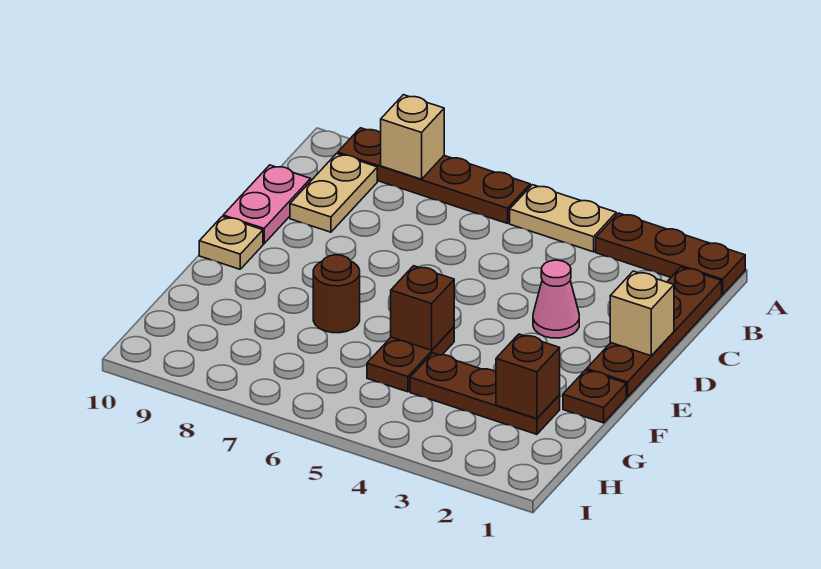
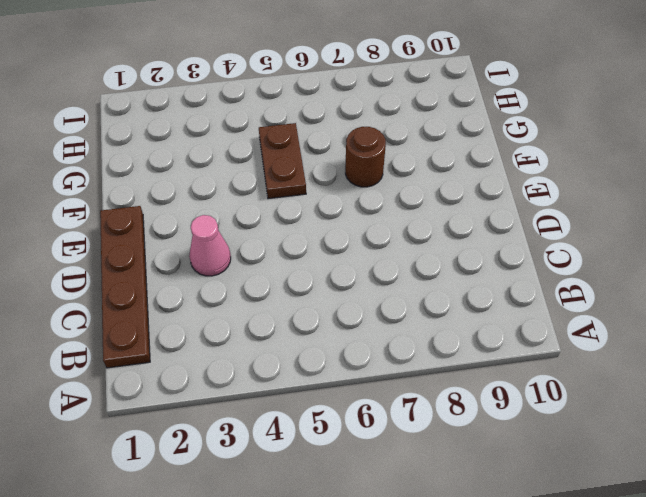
none -> brown plate A1:A3 level 1
none -> tan plate A4:A5 level 1
none -> brown plate A6:A9 level 1

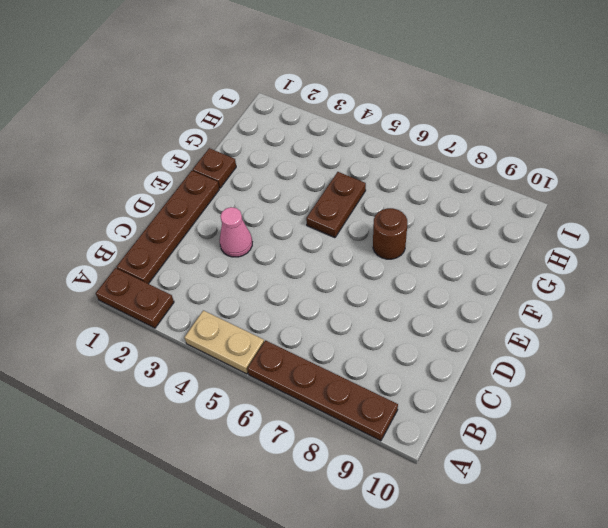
brown plate A1:A2 level 1 -> brown plate A1:A3 level 1
none -> tan plate B9:C9 level 1
none -> pink plate C10:D10 level 1
none -> tan plate E10 level 1

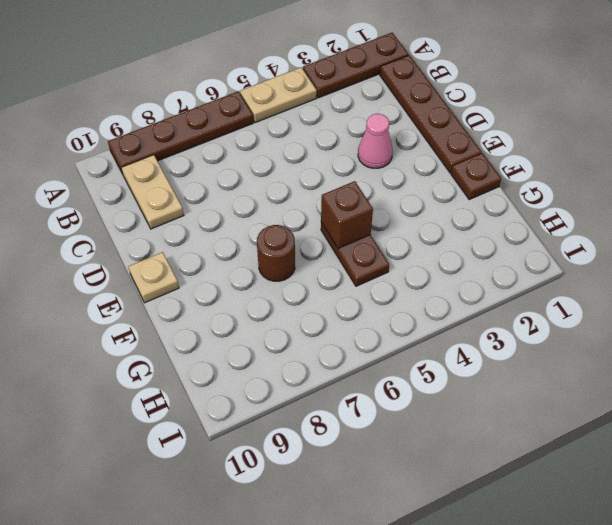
none -> pink plate C10:D10 level 1
none -> brown plate G2:G4 level 1
none -> tan brick A8 level 2

